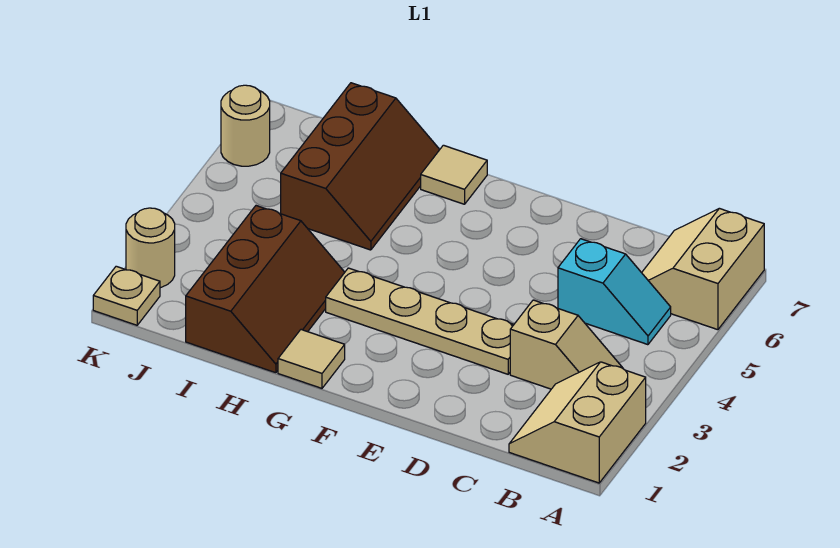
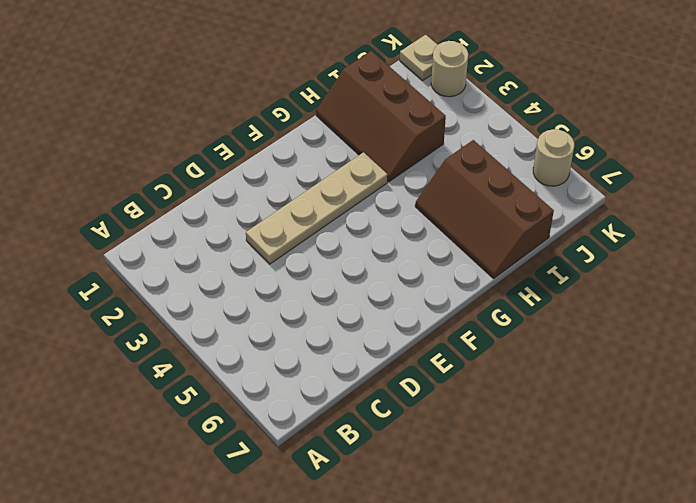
none -> tan slope A1:B2 level 1 top A
none -> tan slope A6:B7 level 1 top A
none -> tan slope B3:C3 level 1 top C

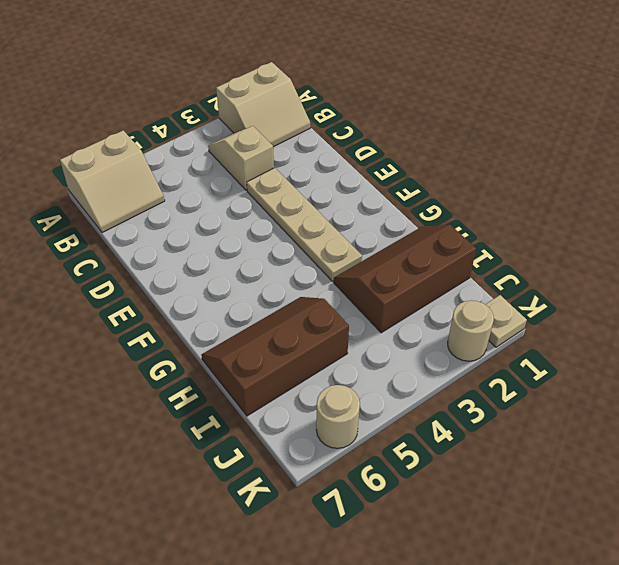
none -> cyan slope B5:C5 level 1 top C
none -> tan tile G1 level 1
none -> tan tile G7 level 1

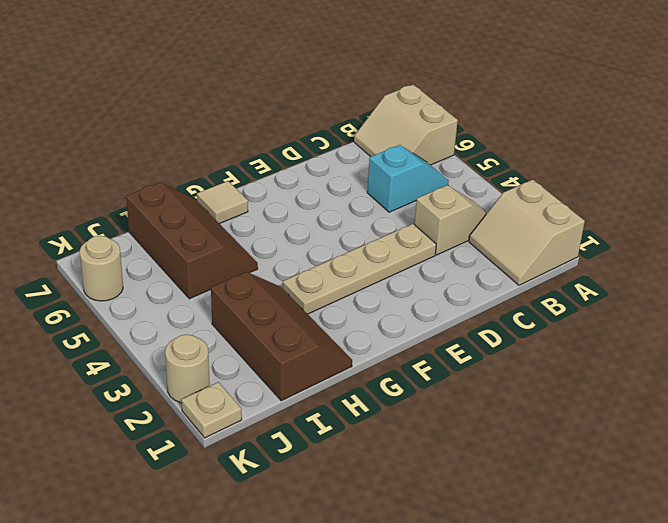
none -> tan tile G1 level 1

